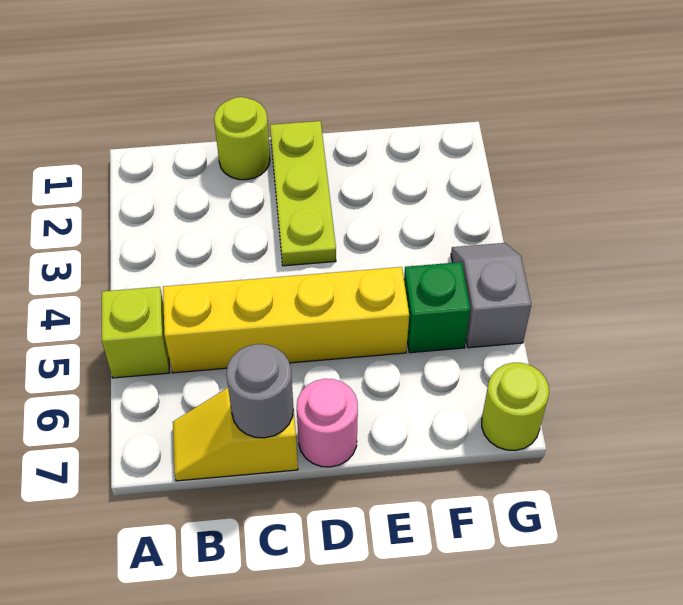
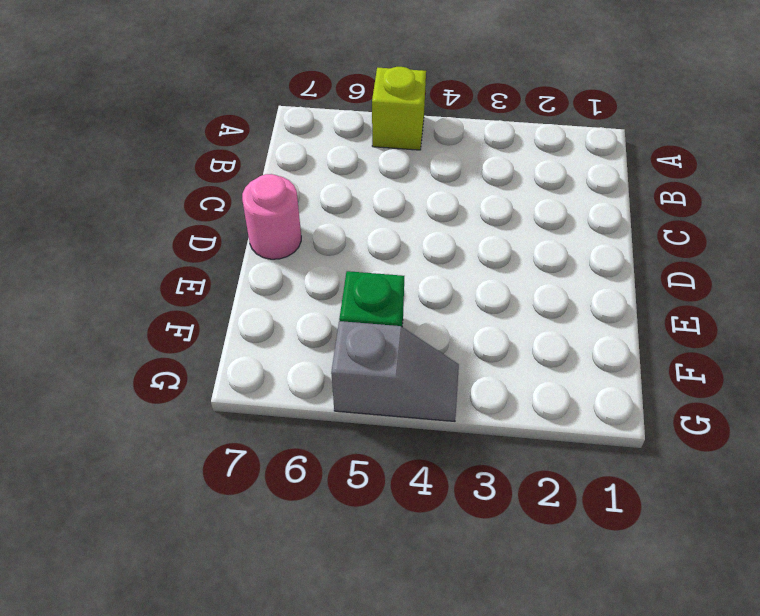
none -> yellow brick B5:E5 level 1
none -> yellow slope B7:C7 level 1 top C

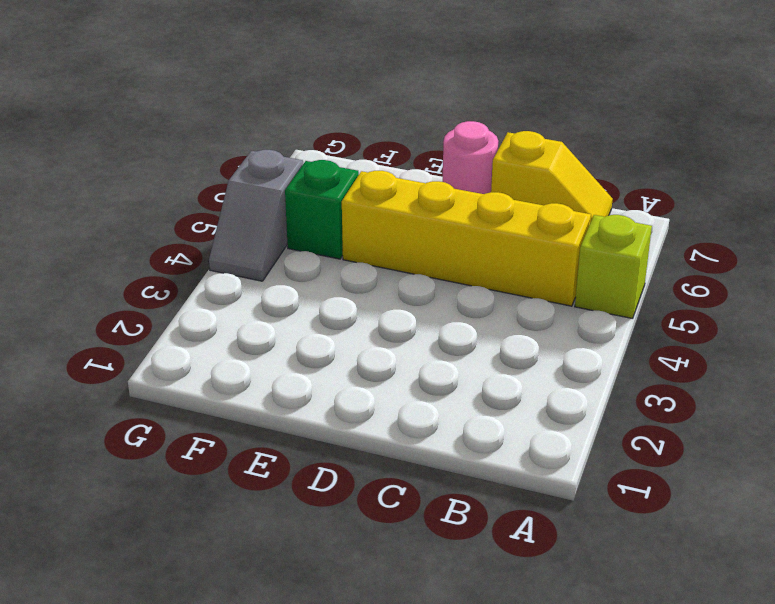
none -> lime round brick C1 level 1
none -> lime plate D1:D3 level 1

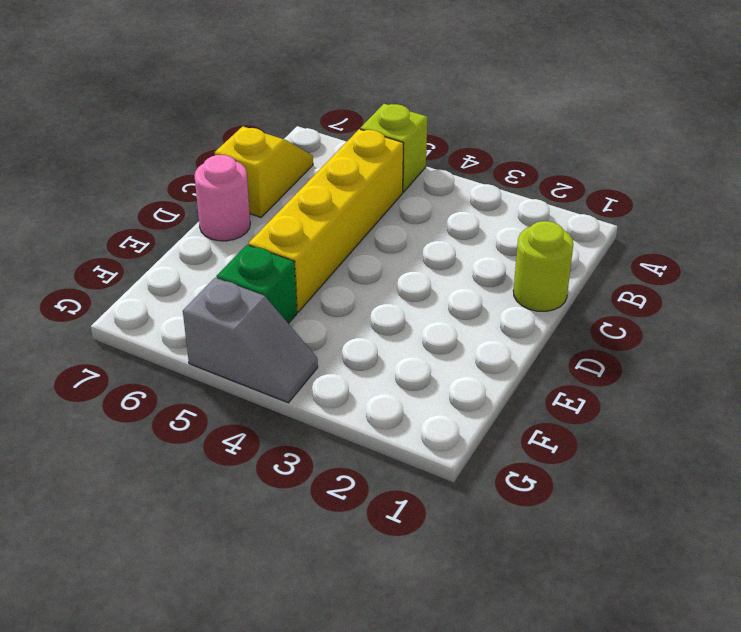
none -> lime plate D1:D3 level 1
none -> lime round brick G7 level 1

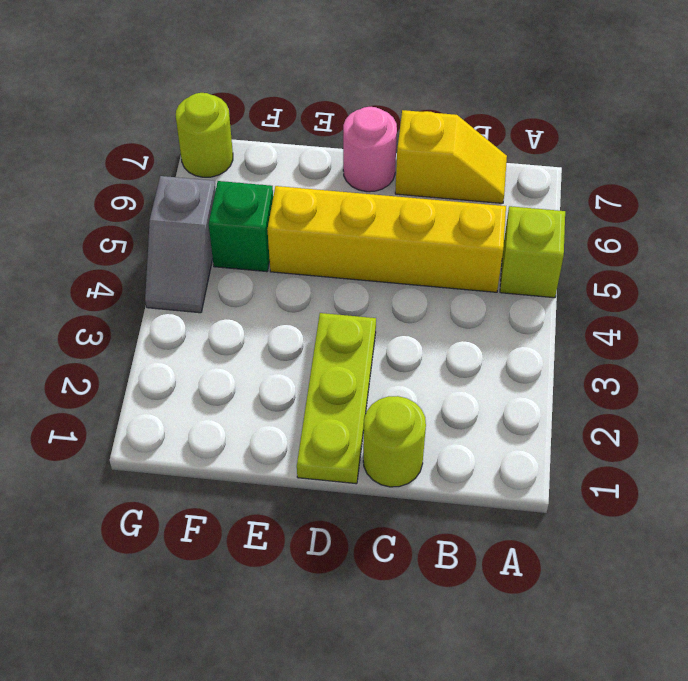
none -> grey round brick C7 level 2

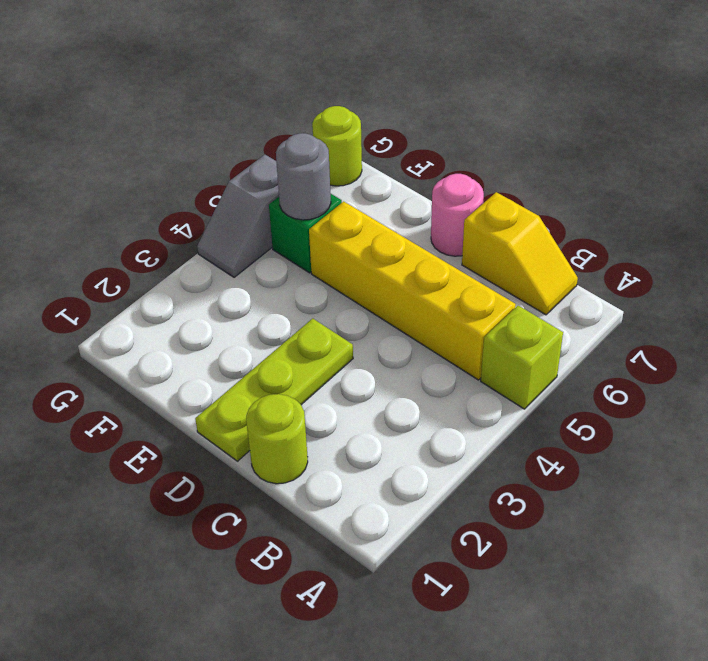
grey round brick F5 level 2 -> grey round brick C7 level 2

